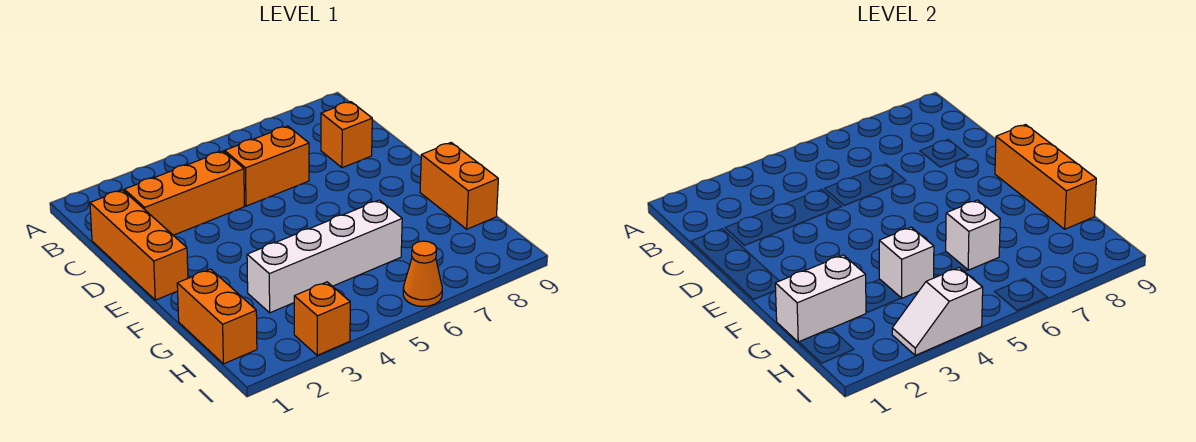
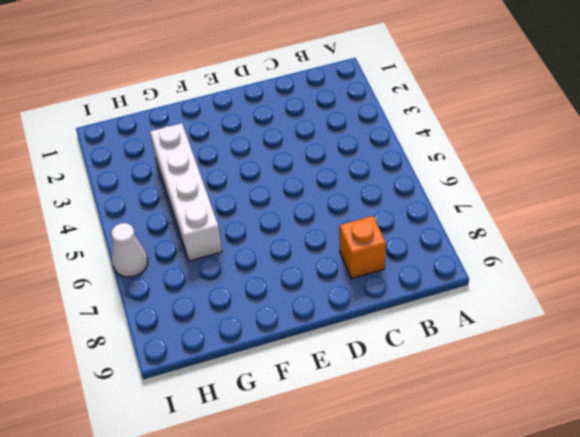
white cone I6 level 1 -> orange cone I6 level 1
none -> orange brick C1:E1 level 1
none -> orange brick C2:C4 level 1
none -> orange brick C5:C6 level 1

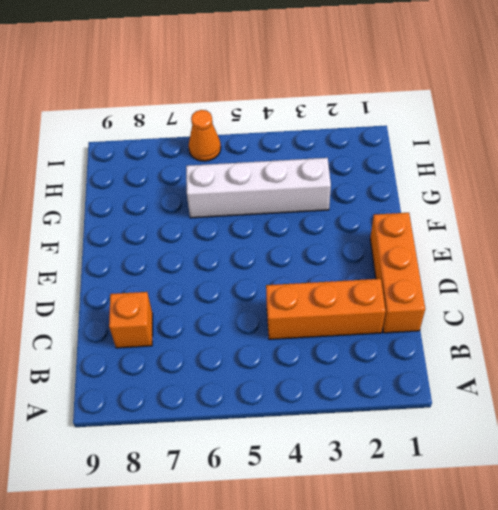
none -> orange brick C5:C6 level 1
none -> orange brick F9:G9 level 1
none -> orange brick G1:H1 level 1

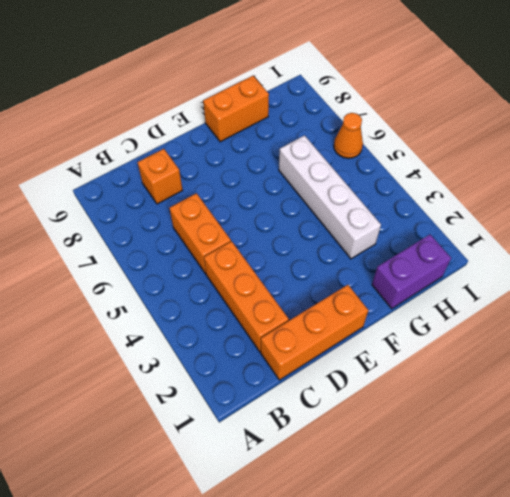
purple brick G1:H1 level 1 -> orange brick G1:H1 level 1
none -> orange brick I3 level 1
none -> orange brick E9:G9 level 2
none -> white brick G1:G2 level 2

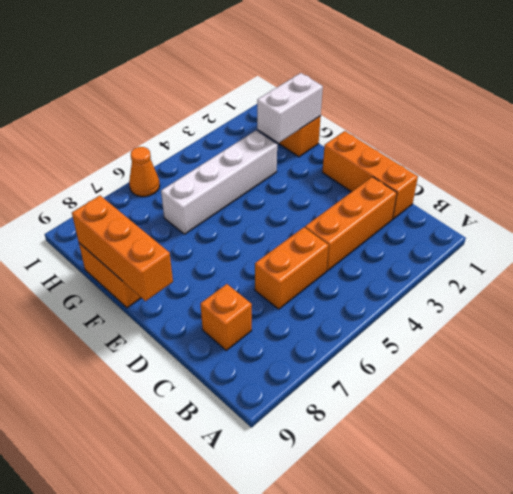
none -> orange brick I3 level 1
none -> white brick G4 level 2
none -> white brick G6 level 2

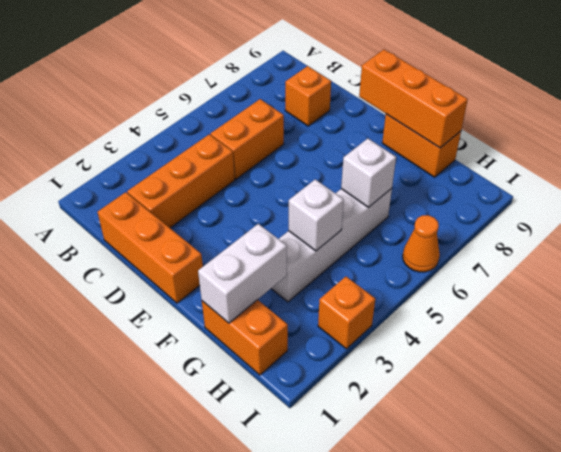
none -> white slope I3:I4 level 2 top 4

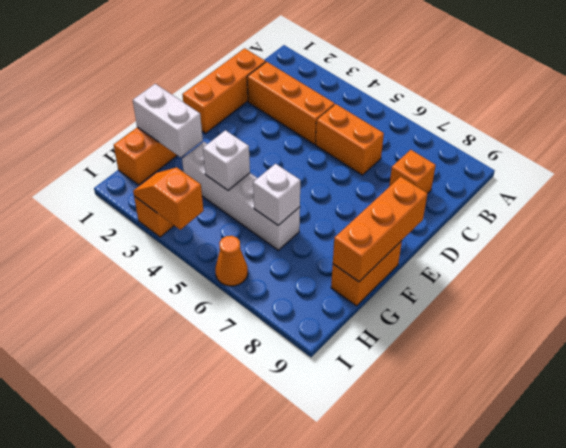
orange slope I3:I4 level 2 top 4 -> white slope I3:I4 level 2 top 4

